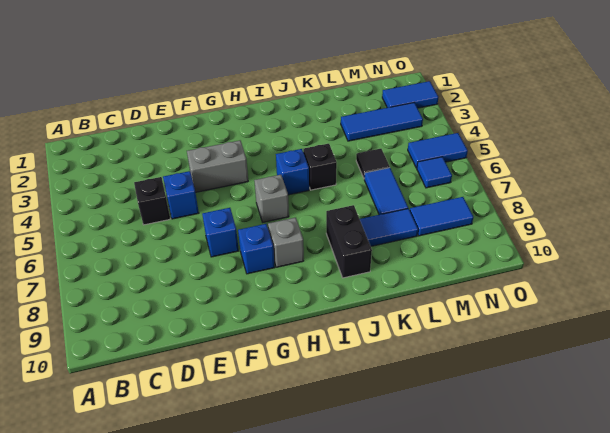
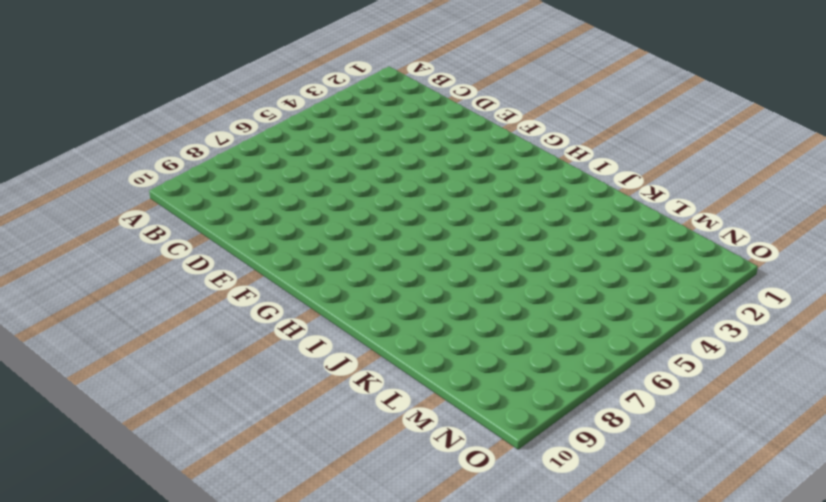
none -> black brick D5 level 1
none -> blue brick E5 level 1
none -> grey brick F4:G4 level 1

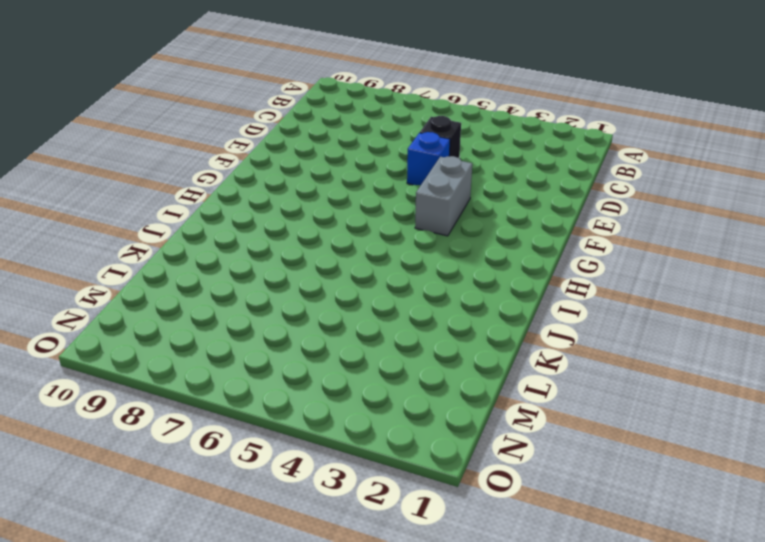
none -> blue brick F7 level 1
none -> blue brick G8 level 1
none -> grey brick H6 level 1

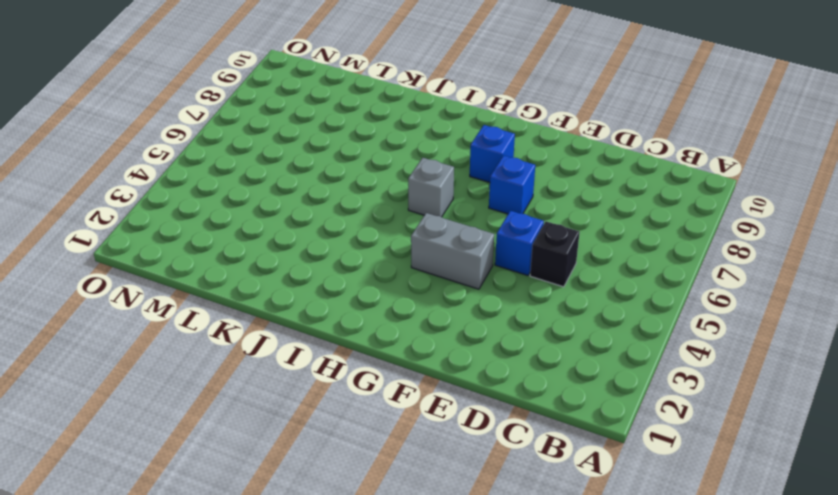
none -> grey brick H8 level 1
none -> blue brick I5 level 1
none -> black brick J5 level 1

